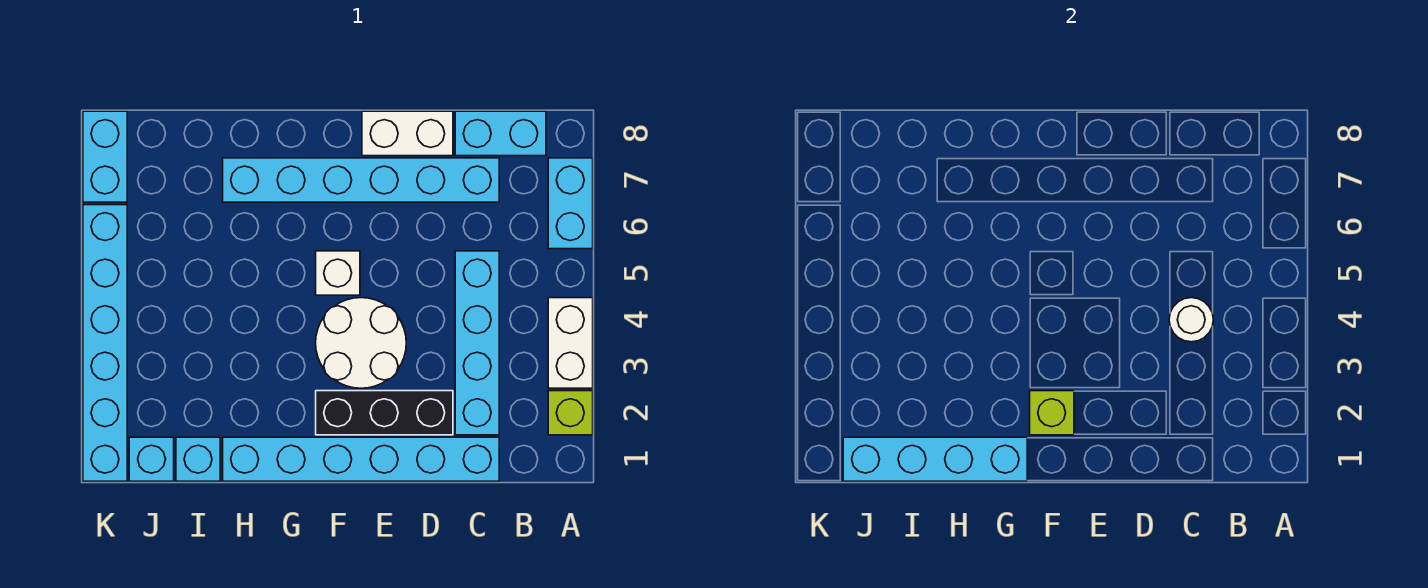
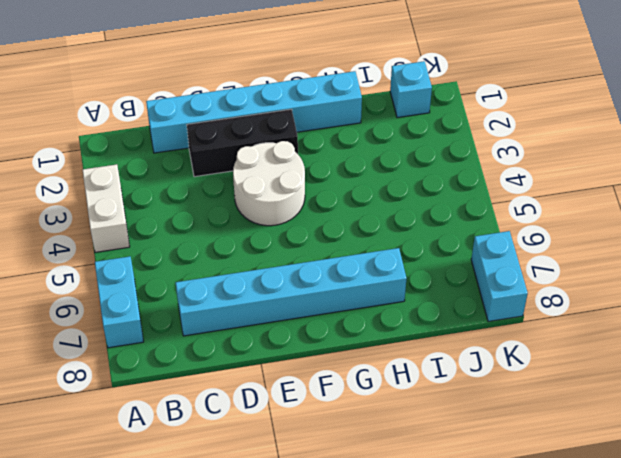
none -> lime brick A2 level 1
none -> cyan brick B8:C8 level 1
none -> cyan brick C2:C5 level 1

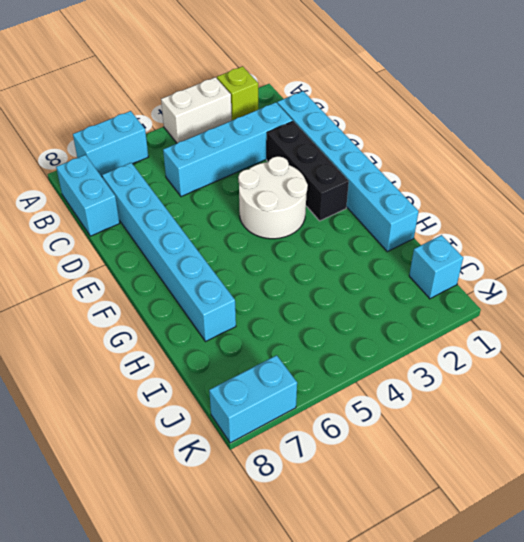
none -> white brick D8:E8 level 1
none -> white brick F5 level 1
none -> cyan brick I1 level 1

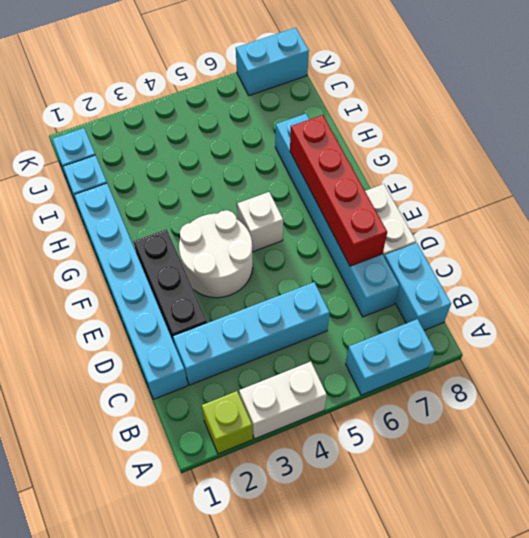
red brick D7:G7 level 2 -> none
none -> cyan brick K1:K6 level 1
none -> white round brick C4 level 2
none -> lime brick F2 level 2

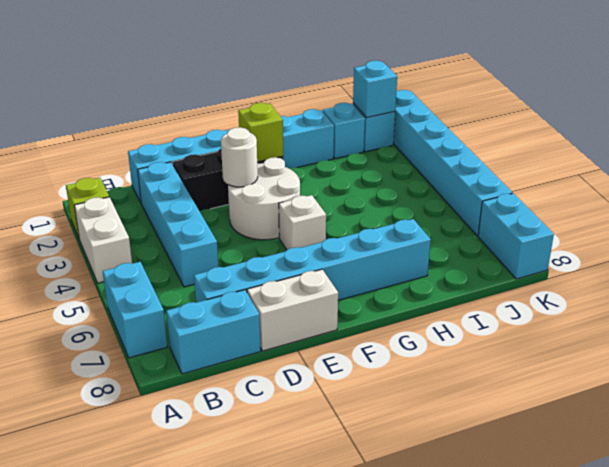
white round brick E3 level 2 -> white round brick C4 level 2
cyan brick J1 level 2 -> cyan brick G1:J1 level 2

